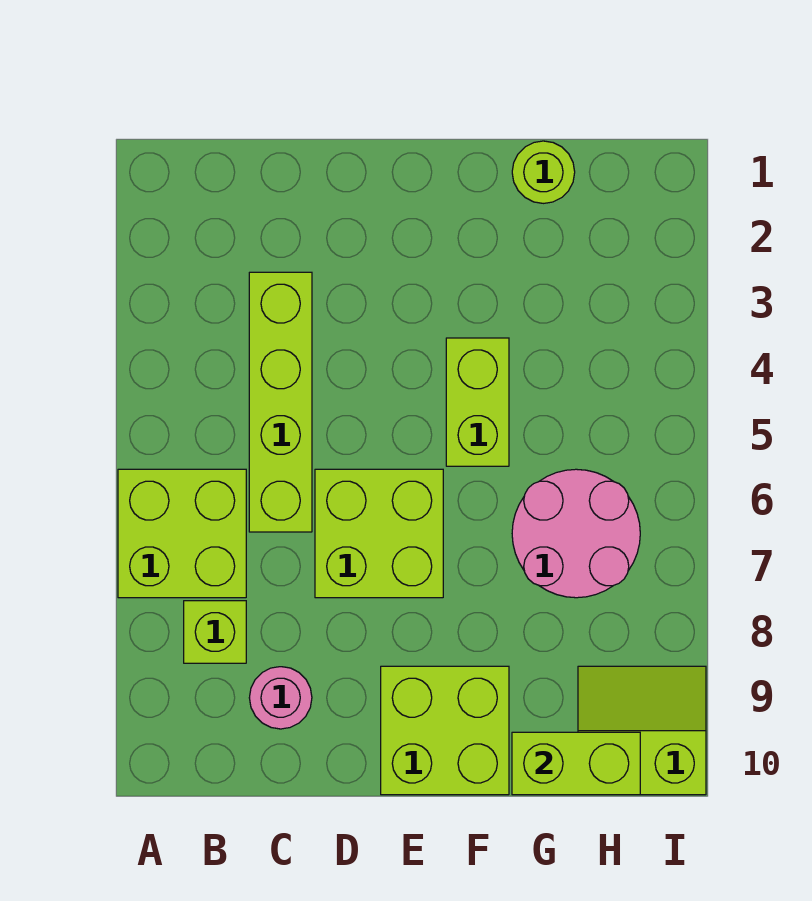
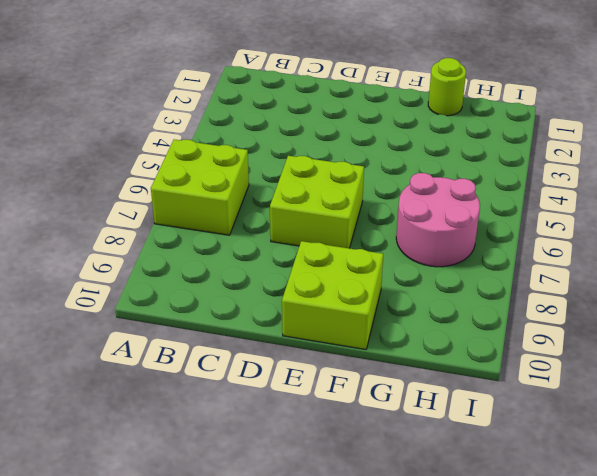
none -> lime brick B8 level 1
none -> lime brick C3:C6 level 1

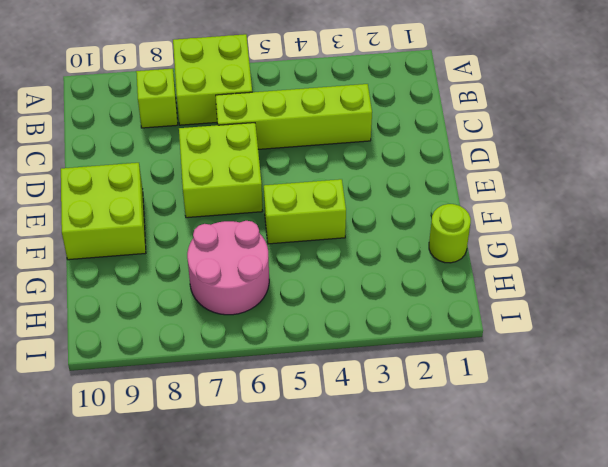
none -> pink round brick C9 level 1
none -> lime slope H9:I10 level 1 top 10

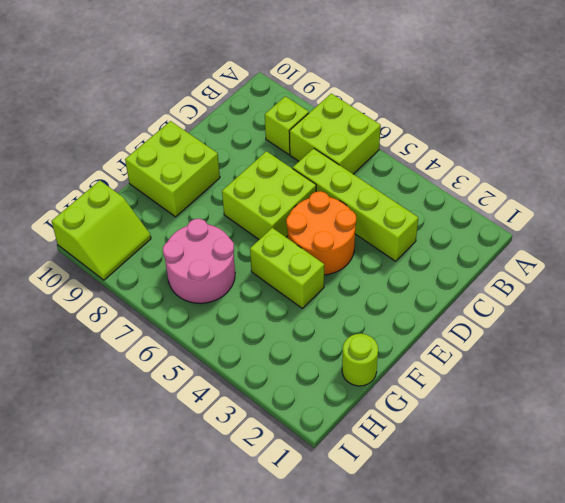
orange round brick D4:E5 level 1 -> none
none -> pink round brick C9 level 1
none -> lime brick G10:H10 level 2

